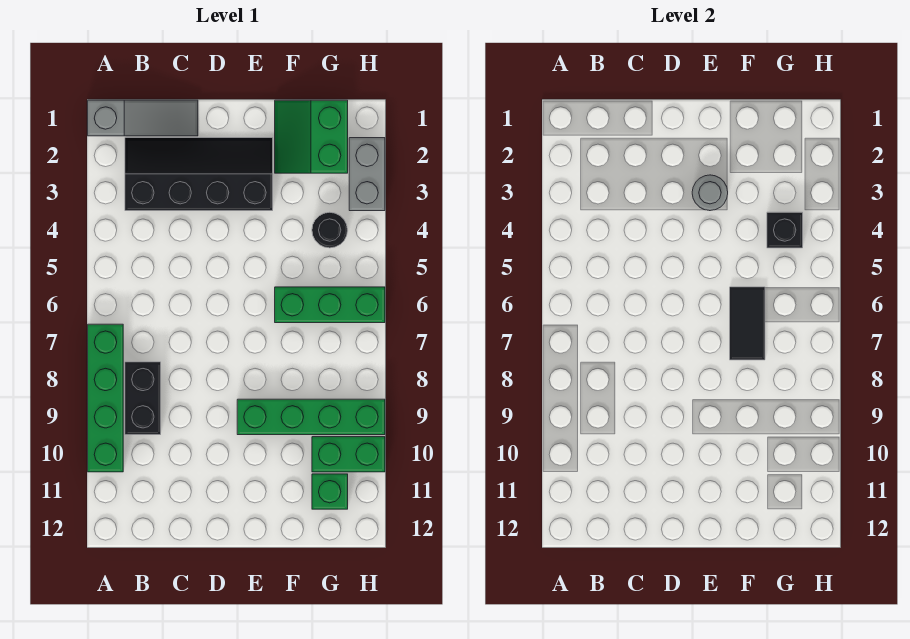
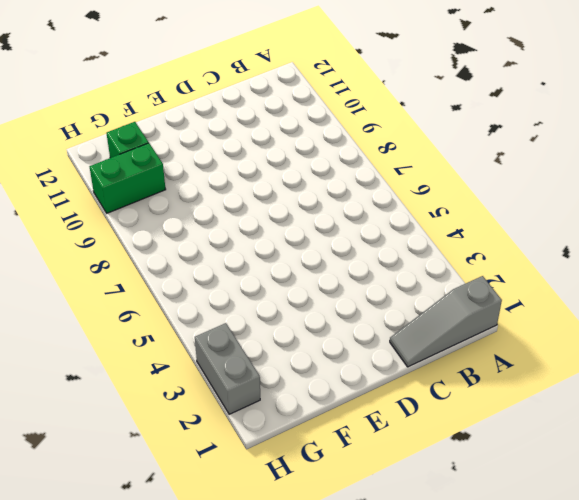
none -> green brick A7:A10 level 1
none -> black slope B2:E3 level 1 top 3
none -> black brick B8:B9 level 1

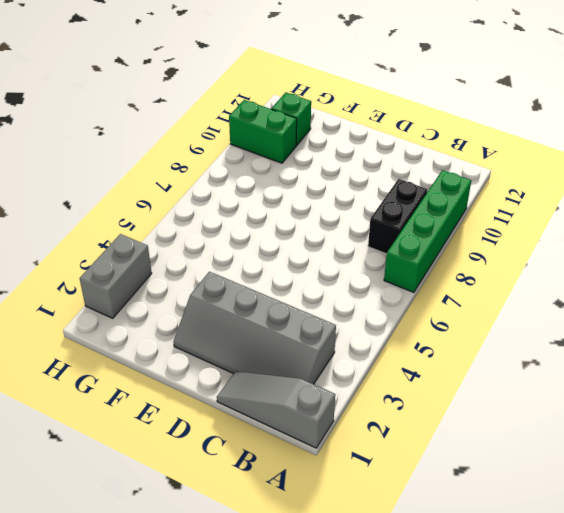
grey slope B2:E3 level 1 top 3 -> black slope B2:E3 level 1 top 3
none -> green brick E9:H9 level 1
none -> green slope F1:G2 level 1 top G
none -> green brick F6:H6 level 1

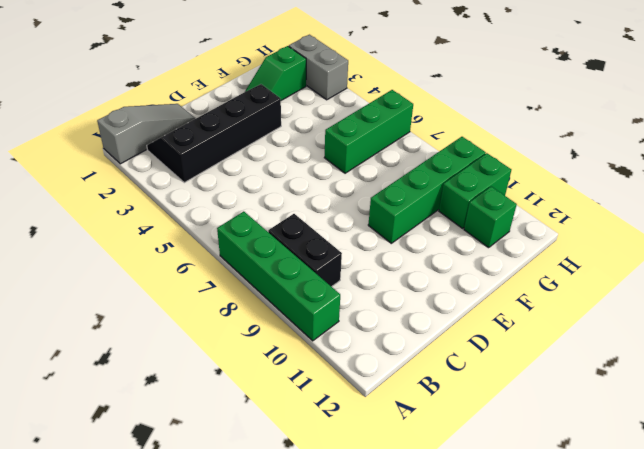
green slope F2:G2 level 1 top G -> green slope F1:G2 level 1 top G
none -> black round brick G4 level 1
none -> grey round brick E3 level 2
none -> black tile F6:F7 level 2

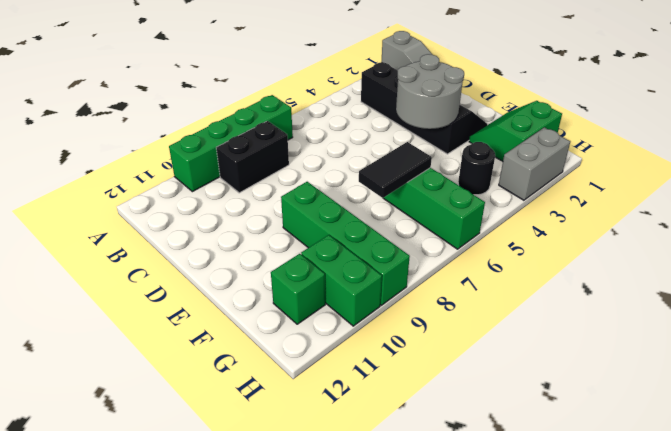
grey round brick D3:E4 level 2 -> grey round brick E3 level 2
none -> black brick G4 level 2

